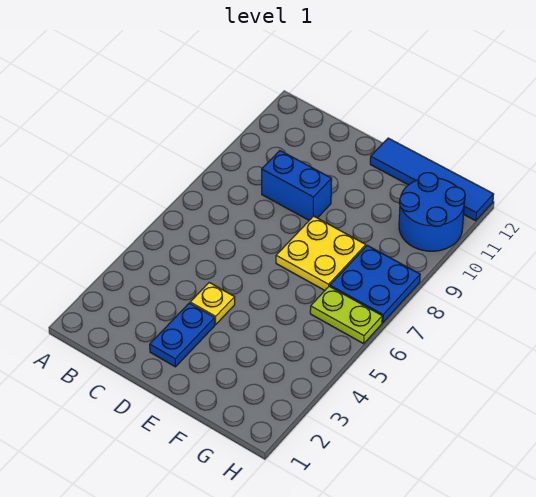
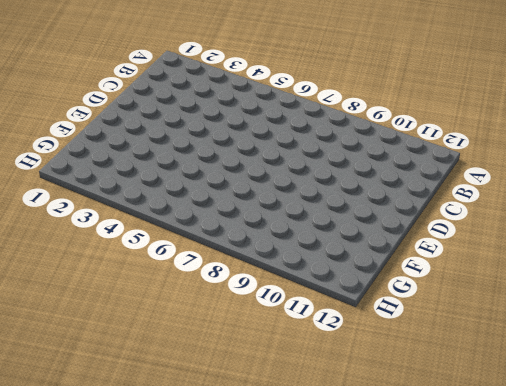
none -> blue brick C9:D9 level 1
none -> blue plate D2:D3 level 1

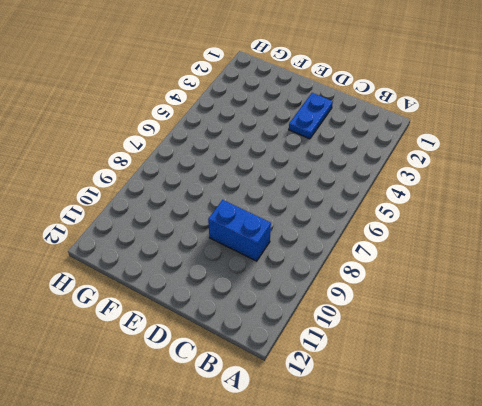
none -> yellow plate D4 level 1
none -> yellow plate E7:F8 level 1

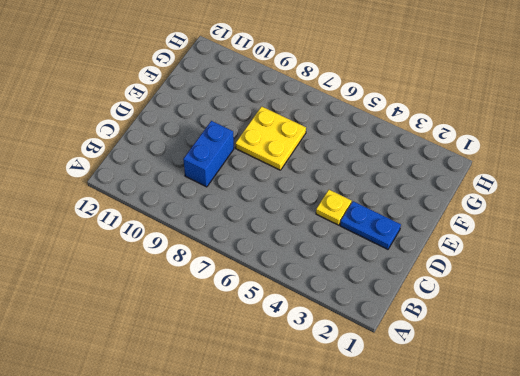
none -> blue tile E12:H12 level 1
none -> lime plate G6:H6 level 1

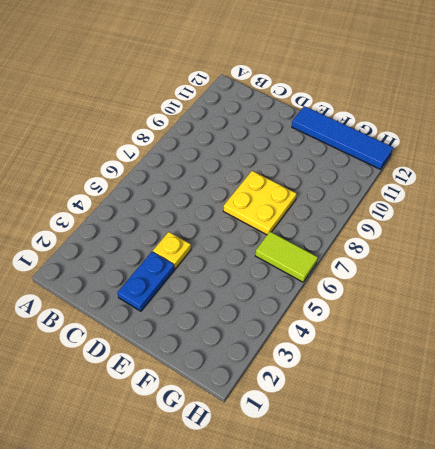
lime tile G6:H6 level 1 -> lime plate G6:H6 level 1
none -> blue brick C9:D9 level 1
none -> blue plate G7:H8 level 1

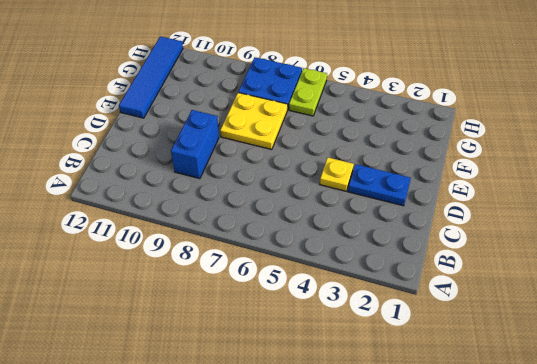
none -> blue round brick G10:H11 level 1

